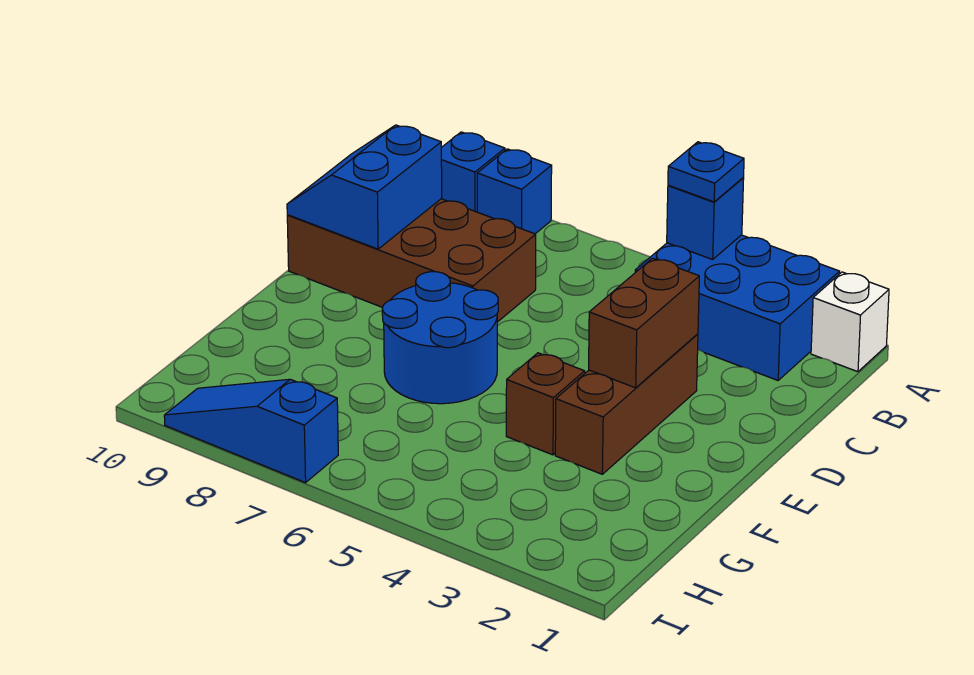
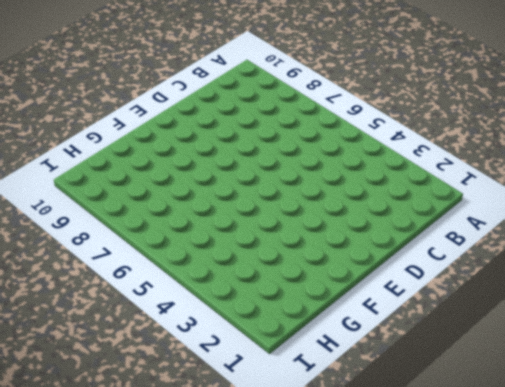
none -> white brick A1 level 1
none -> blue brick A2:B4 level 1
none -> blue brick A8 level 1

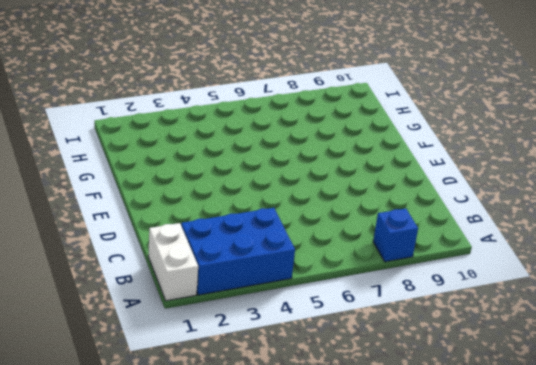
white brick A1:B1 level 1 -> white brick A1 level 1
none -> blue brick A9 level 1
none -> brown brick C7:D10 level 1
none -> brown brick D3:F3 level 1

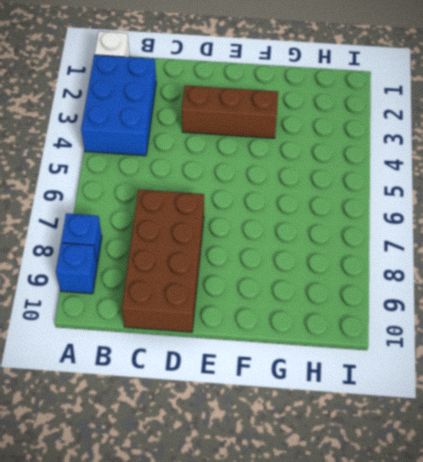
none -> blue round brick E6:F7 level 1
none -> brown brick F4 level 1
none -> blue slope I7:I9 level 1 top 7

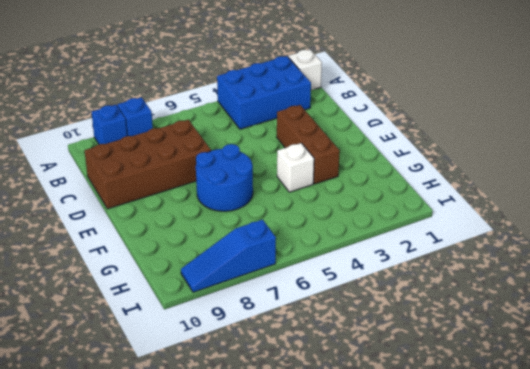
white brick F4 level 1 -> brown brick F4 level 1
none -> blue brick A4 level 2
none -> blue slope C9:D10 level 2 top 9
none -> brown brick D3:E3 level 2

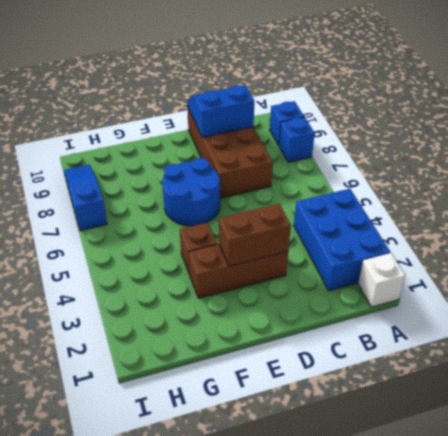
none -> blue brick A4 level 2
none -> blue plate A4 level 3

